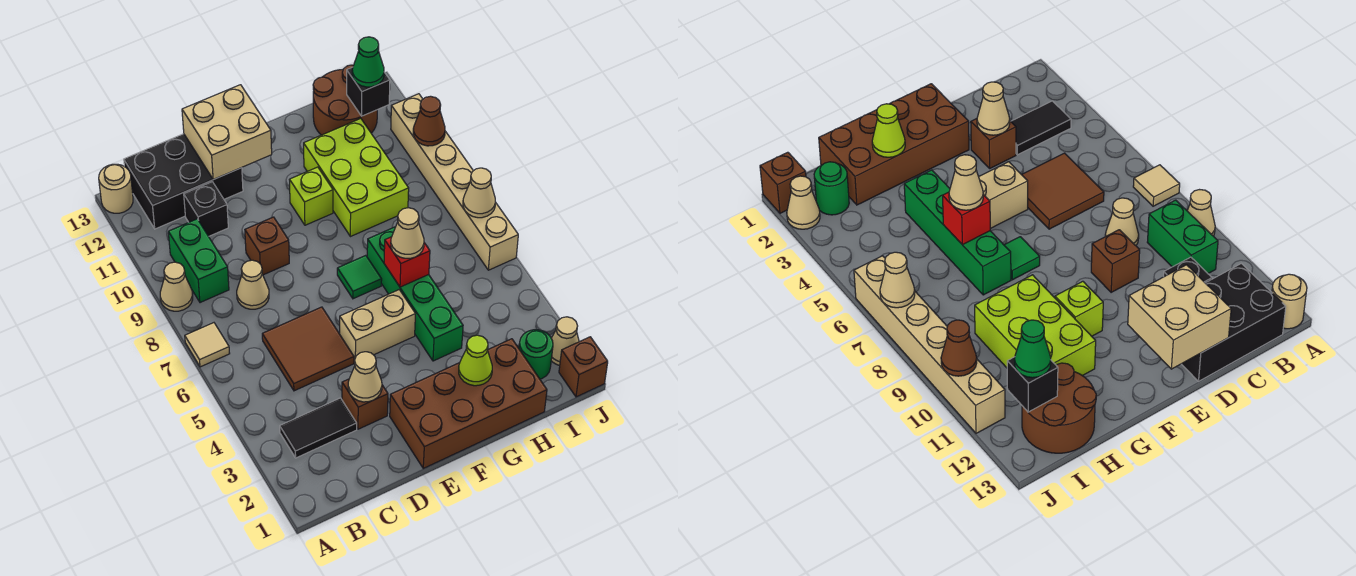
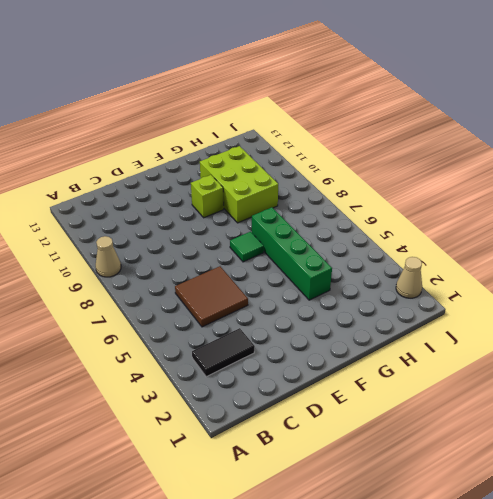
none -> tan tile A7 level 1
none -> tan round brick A13 level 1
none -> green brick B9:B10 level 1
none -> black brick B12:D13 level 1

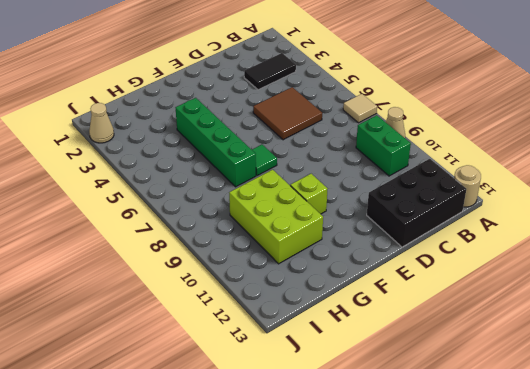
none -> tan cone C8 level 1
none -> black brick C11 level 1
none -> brown brick D3 level 1
none -> brown brick D9 level 1

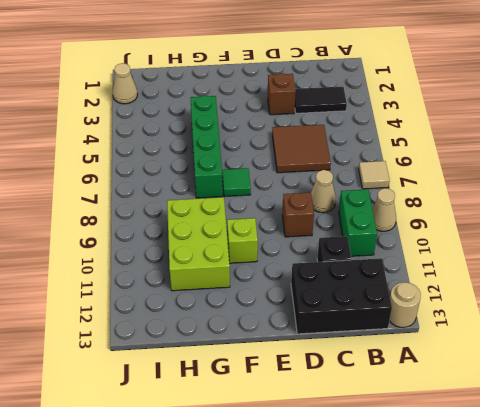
none -> brown brick E1:H2 level 1
none -> tan brick E5:F5 level 1
none -> brown round brick H12:I13 level 1
none -> green round brick I2 level 1

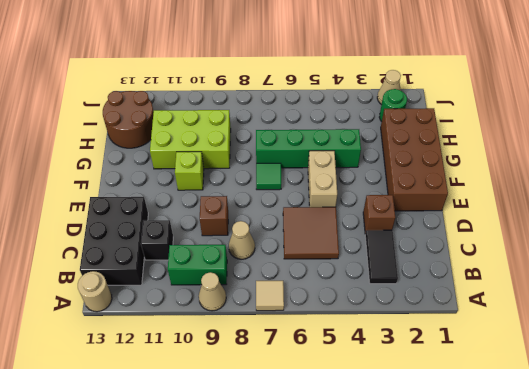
none -> brown brick J1 level 1
none -> tan brick J6:J11 level 1
none -> tan cone D3 level 2
none -> tan brick D12:E13 level 2

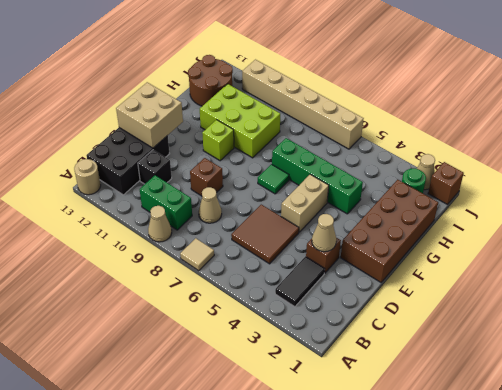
none -> lime cone G2 level 2
none -> red brick G6 level 2
none -> black brick I12 level 2
none -> tan cone J7 level 2

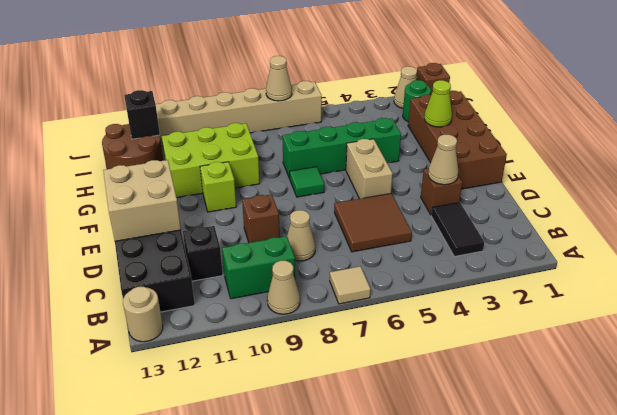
none -> red brick G6 level 2
none -> brown cone J10 level 2
none -> tan cone G6 level 3
none -> green cone I12 level 3

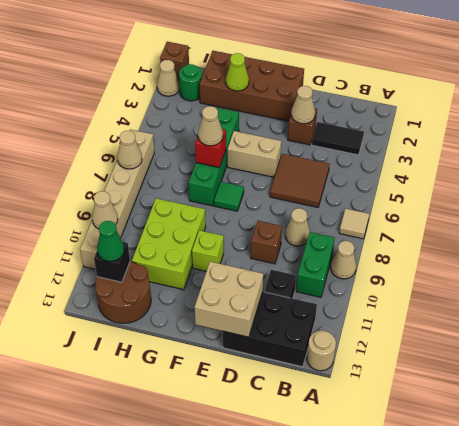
tan cone J10 level 2 -> brown cone J10 level 2

